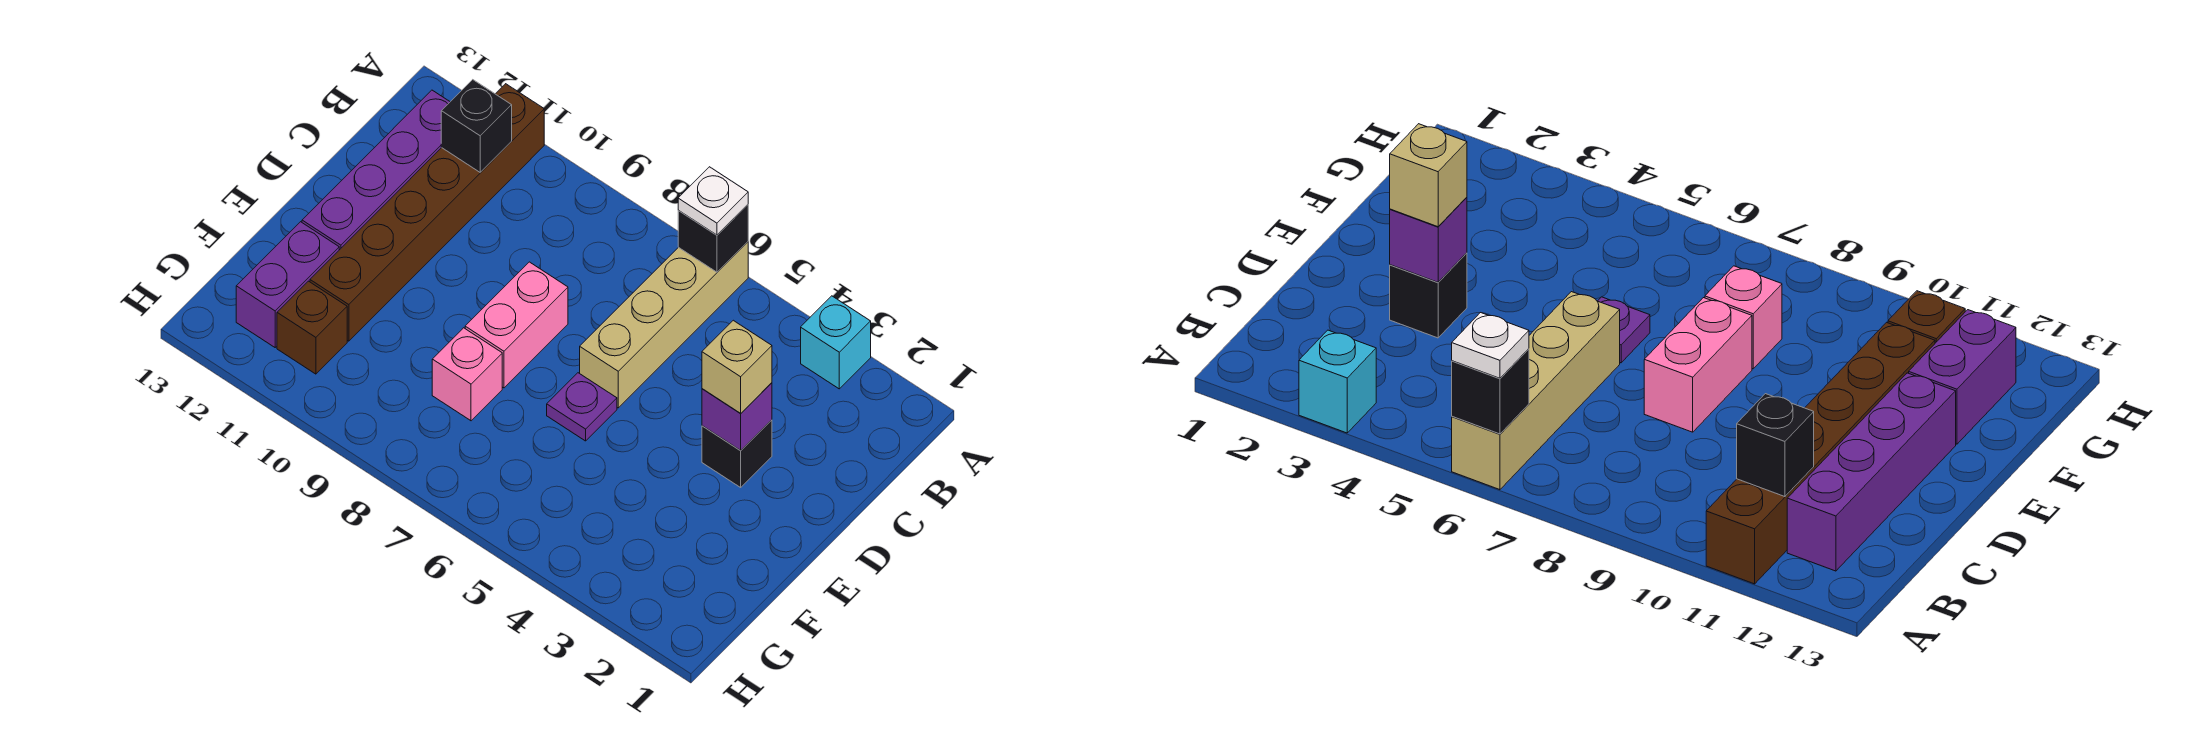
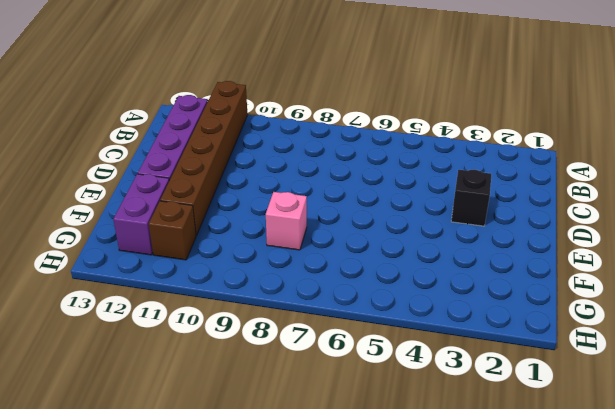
none -> cyan brick A3 level 1
none -> tan brick A6:D6 level 1
none -> pink brick D8:E8 level 1

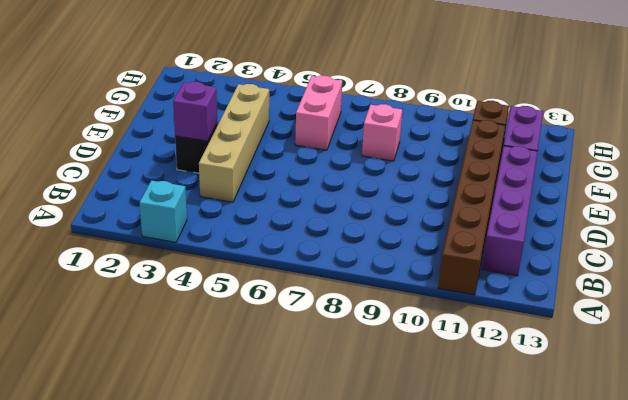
tan brick C4:F4 level 1 -> tan brick A6:D6 level 1
pink brick F6:G6 level 1 -> pink brick D8:E8 level 1
none -> purple plate E6 level 1
none -> black brick A6 level 2
none -> black brick B11 level 2

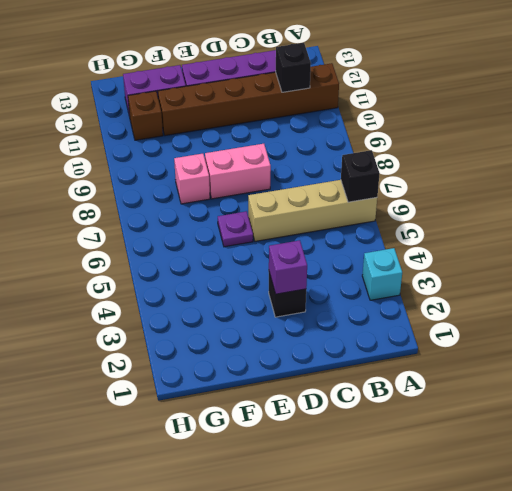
none -> white plate A6 level 3
none -> tan brick D3 level 3

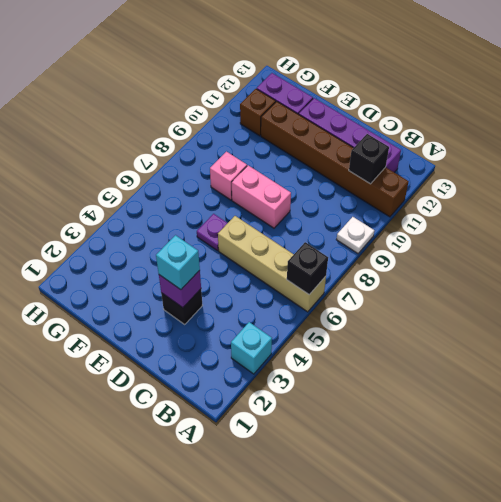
white plate A9 level 1 -> white plate A6 level 3
cyan brick D3 level 3 -> tan brick D3 level 3

